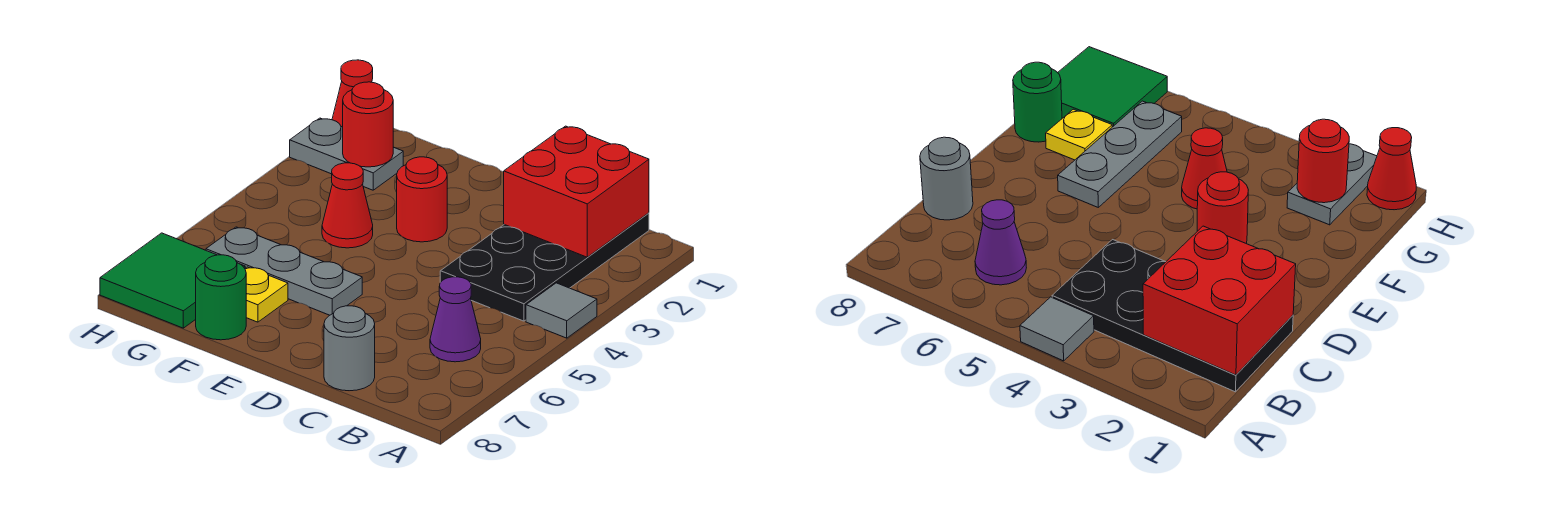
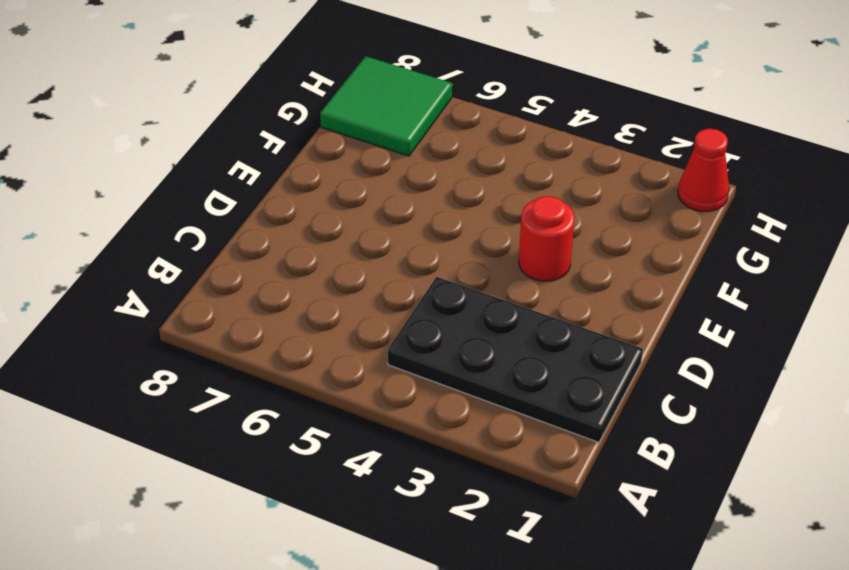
none -> grey tile A4 level 1
none -> purple cone B6 level 1
none -> grey round brick C8 level 1

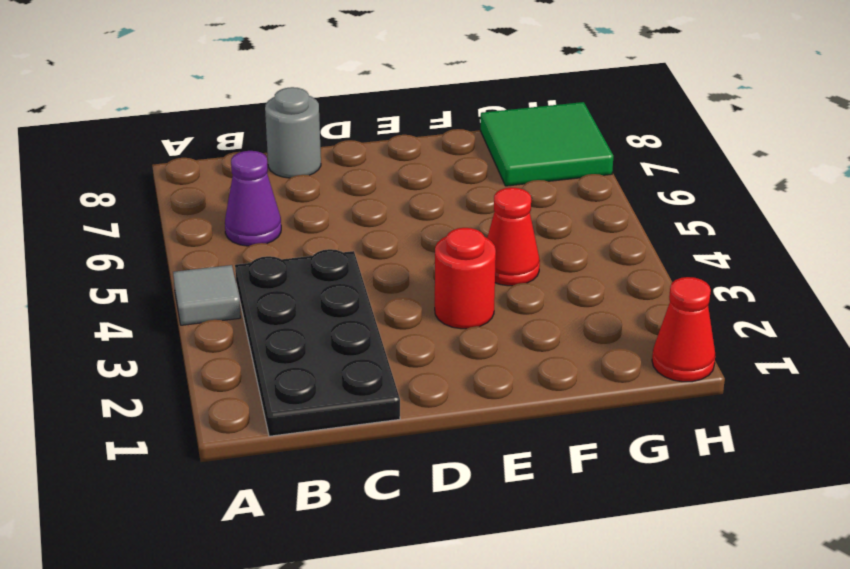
none -> grey plate E6:G6 level 1
none -> yellow plate F7 level 1
none -> green round brick F8 level 1

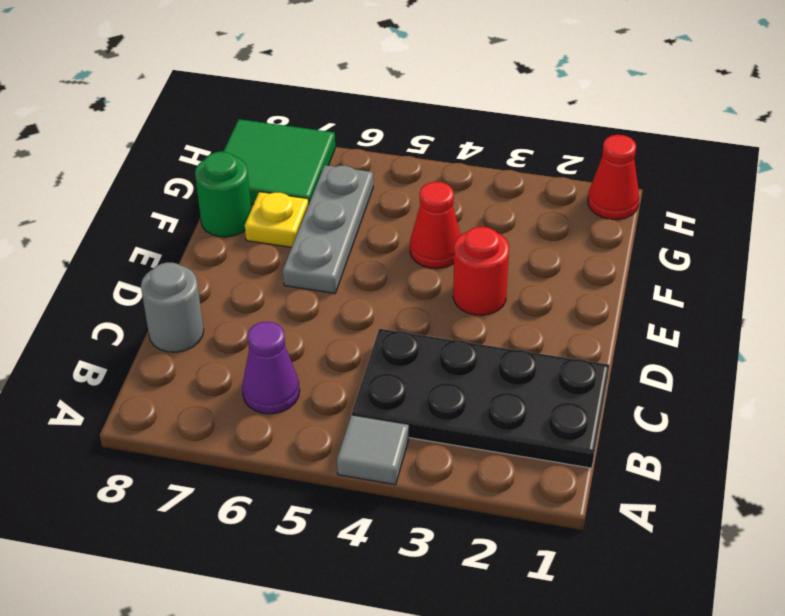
none -> grey plate G2:H2 level 1
none -> red brick B1:C2 level 2
none -> red round brick G2 level 2

